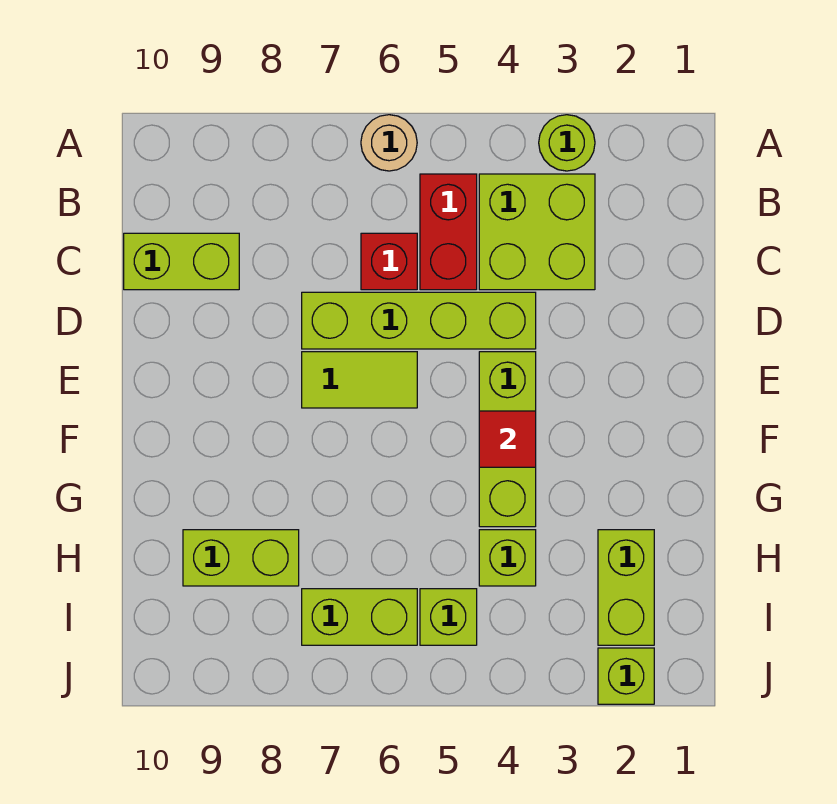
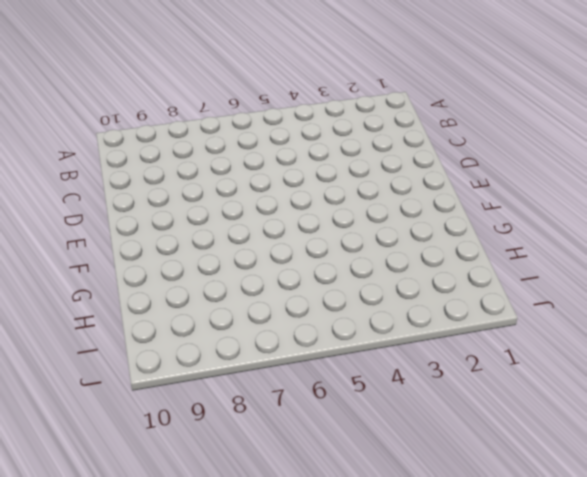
none -> lime round brick A3 level 1
none -> tan round brick A6 level 1
none -> lime brick B3:C4 level 1

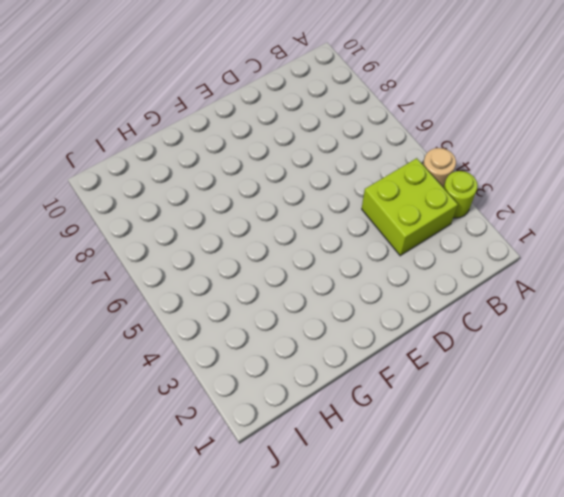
tan round brick A4 level 1 -> tan round brick A6 level 1
none -> red brick B5:C5 level 1
none -> red brick C6 level 1
none -> lime brick C9:C10 level 1

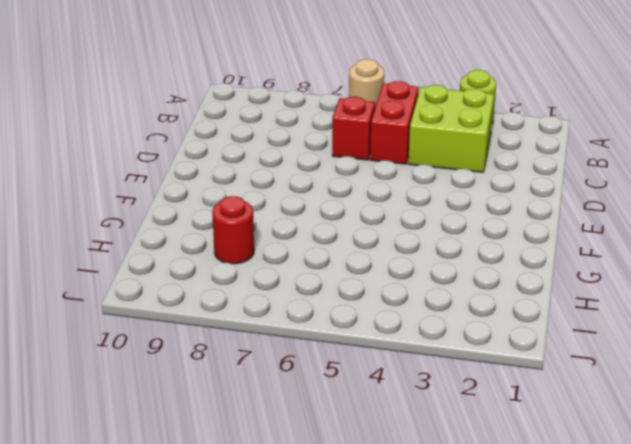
red round brick H8 level 1 -> lime brick H8:H9 level 1
none -> lime brick C9:C10 level 1
none -> lime brick D4:D7 level 1
none -> lime brick E4:G4 level 1

